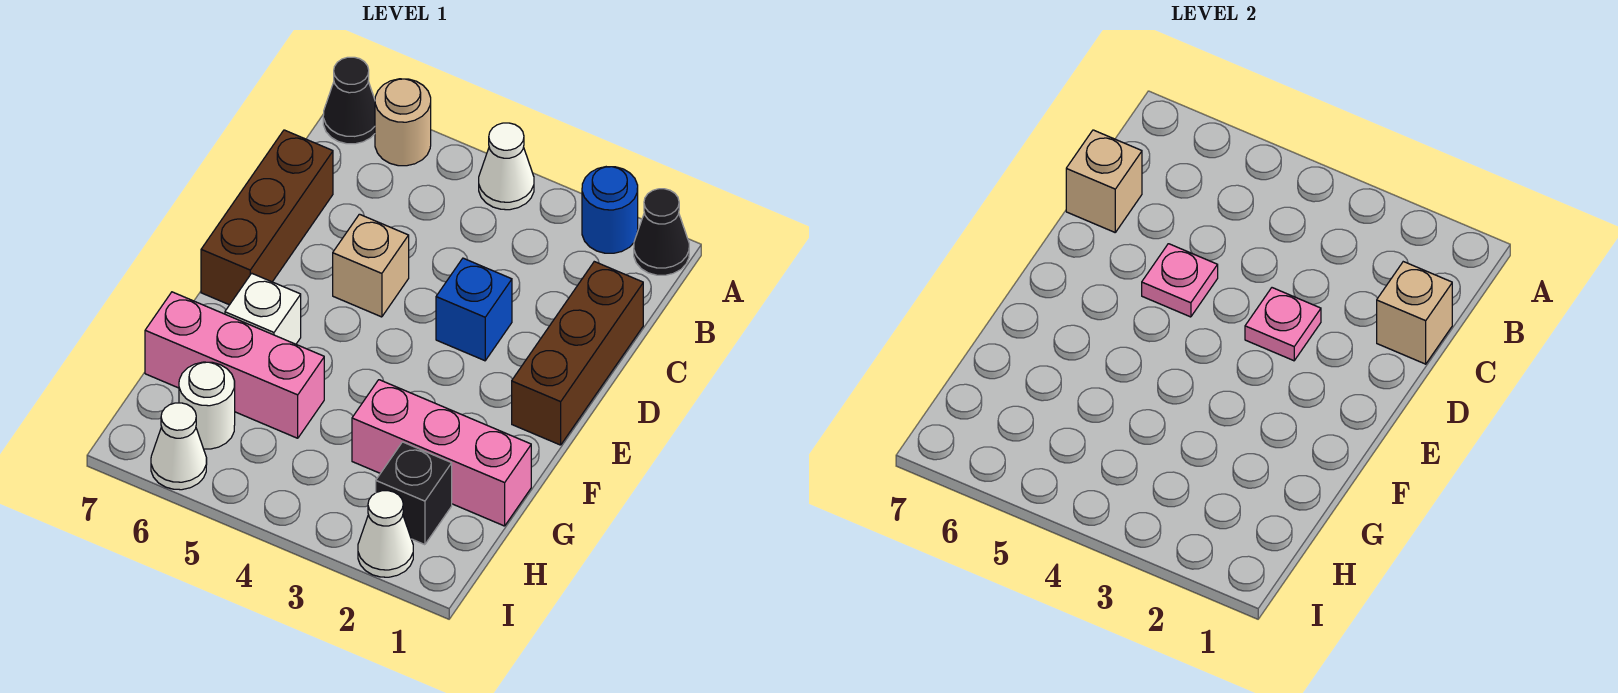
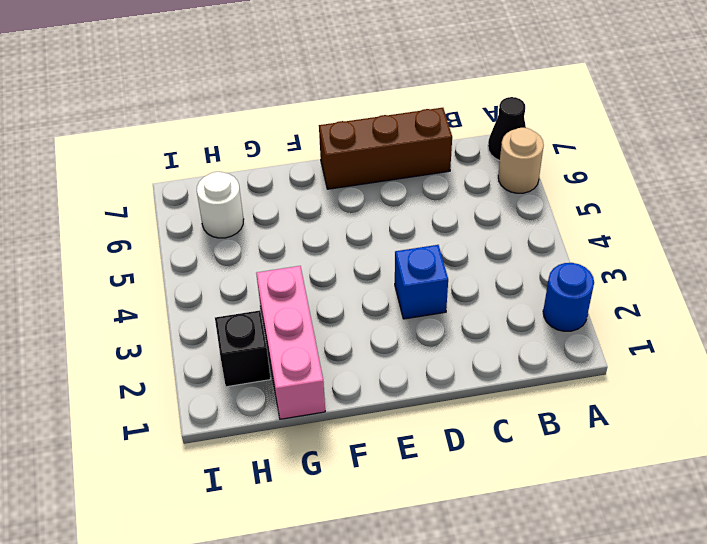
none -> black cone A1 level 1
none -> white cone A4 level 1
none -> brown brick C1:E1 level 1

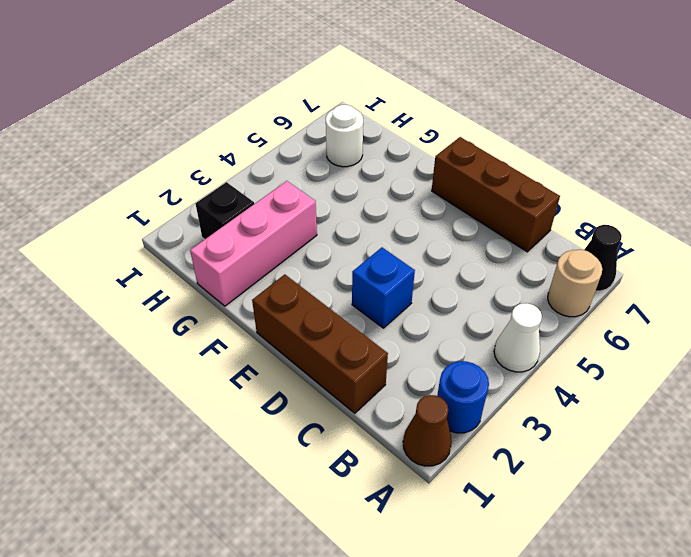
brown cone A1 level 1 -> black cone A1 level 1
none -> tan brick D5 level 1
none -> white brick F6 level 1
none -> pink brick G5:G7 level 1

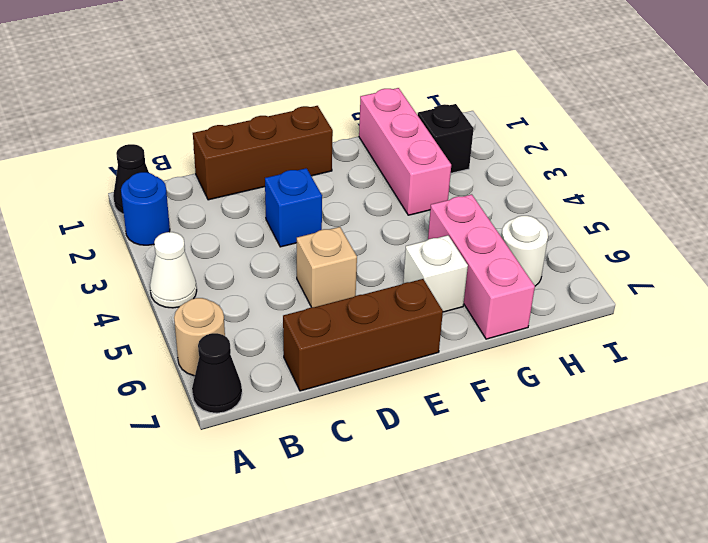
none -> white cone I2 level 1
none -> white cone I6 level 1
none -> tan brick C1 level 2

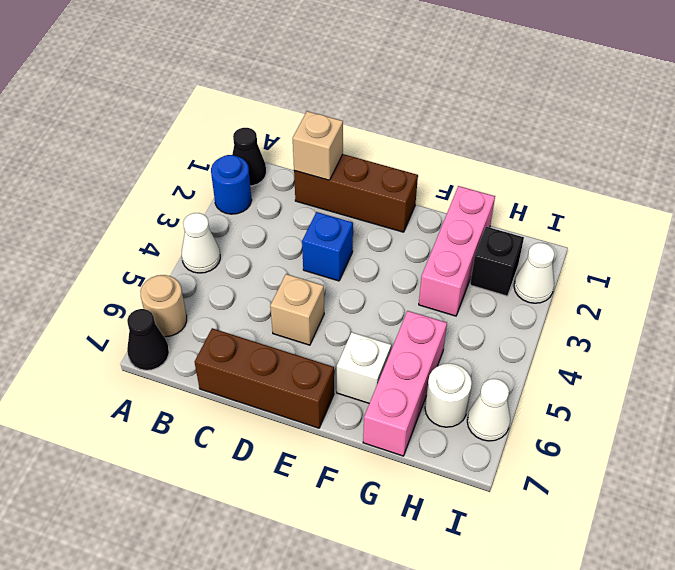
none -> tan brick C7 level 2
none -> pink plate D3 level 2
none -> pink plate D5 level 2

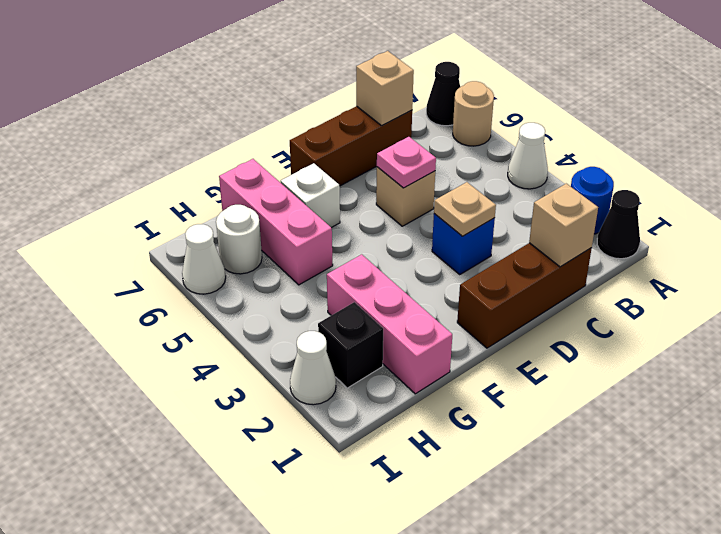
tan plate D3 level 2 -> pink plate D3 level 2

